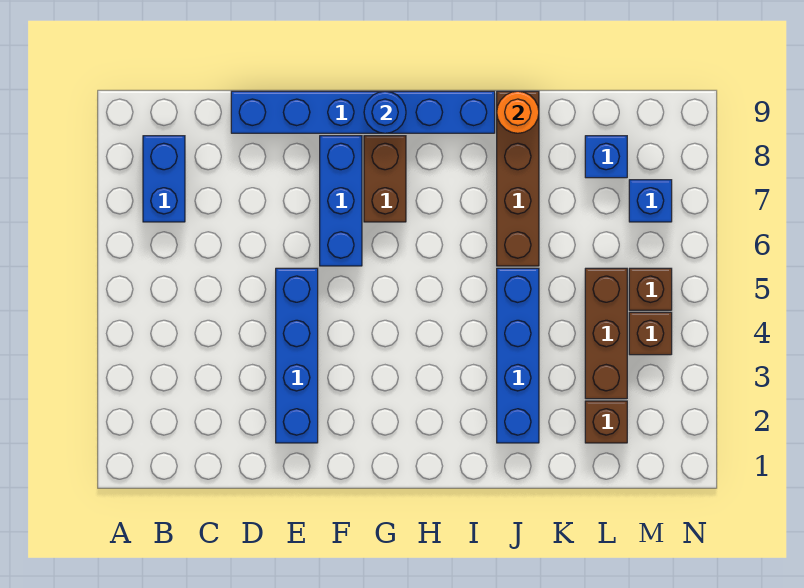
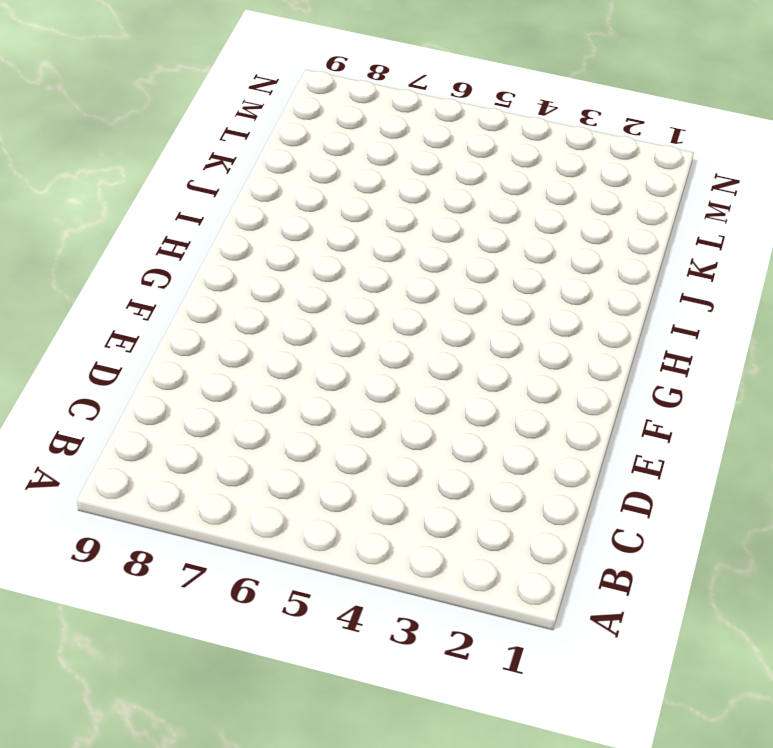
none -> blue brick B7:B8 level 1
none -> blue brick D9:I9 level 1
none -> blue brick E2:E5 level 1

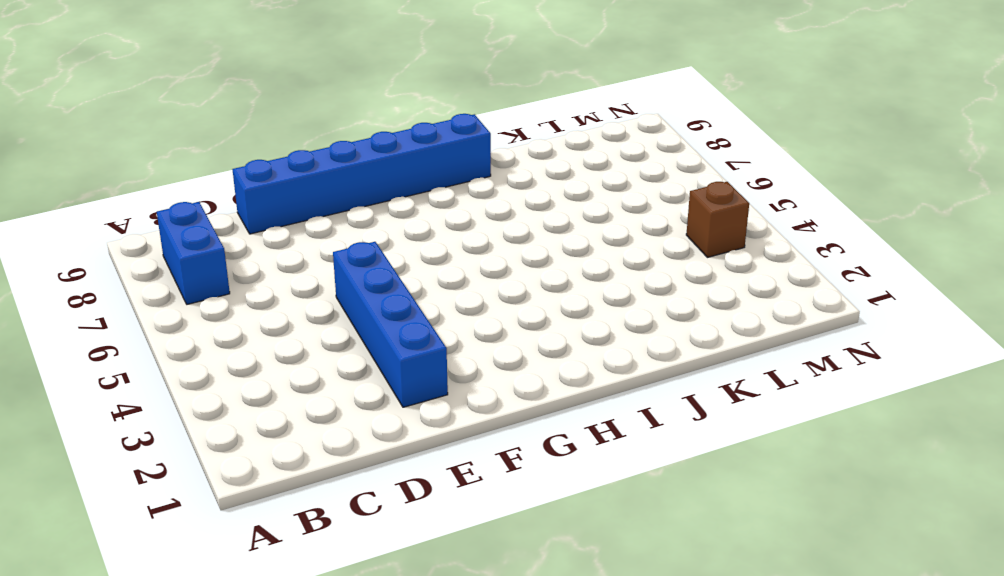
none -> blue brick F6:F8 level 1
none -> brown brick G7:G8 level 1
none -> blue brick J2:J5 level 1

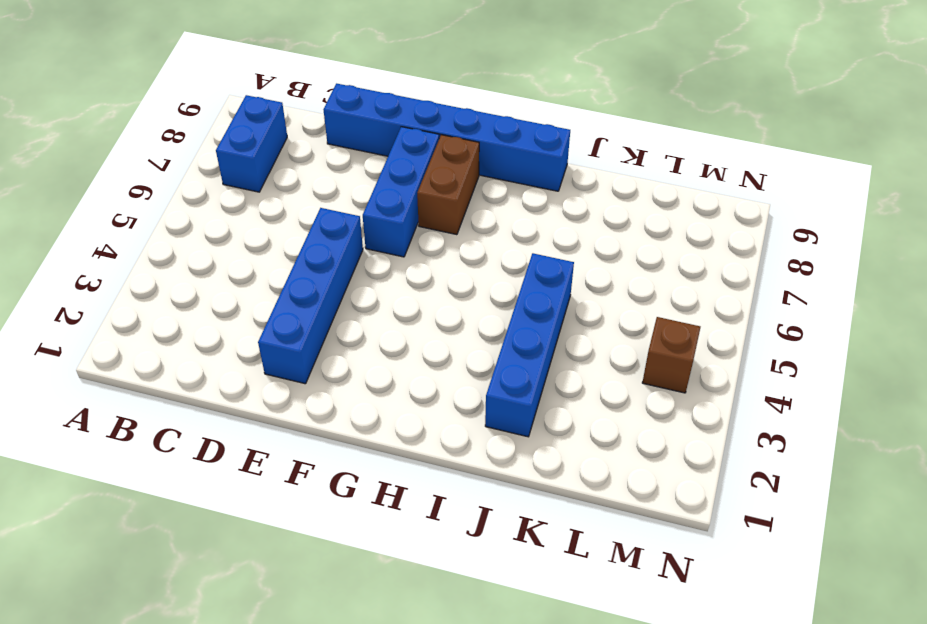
none -> brown brick J6:J9 level 1
none -> brown brick L2 level 1
none -> brown brick L3:L5 level 1

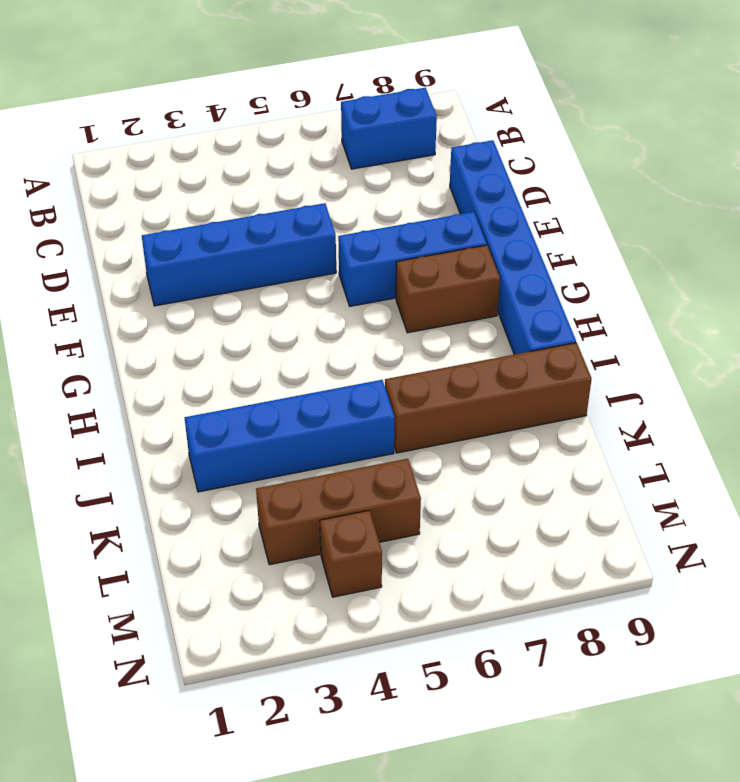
none -> brown brick L2 level 1
none -> blue brick L8 level 1
none -> brown brick M5 level 1

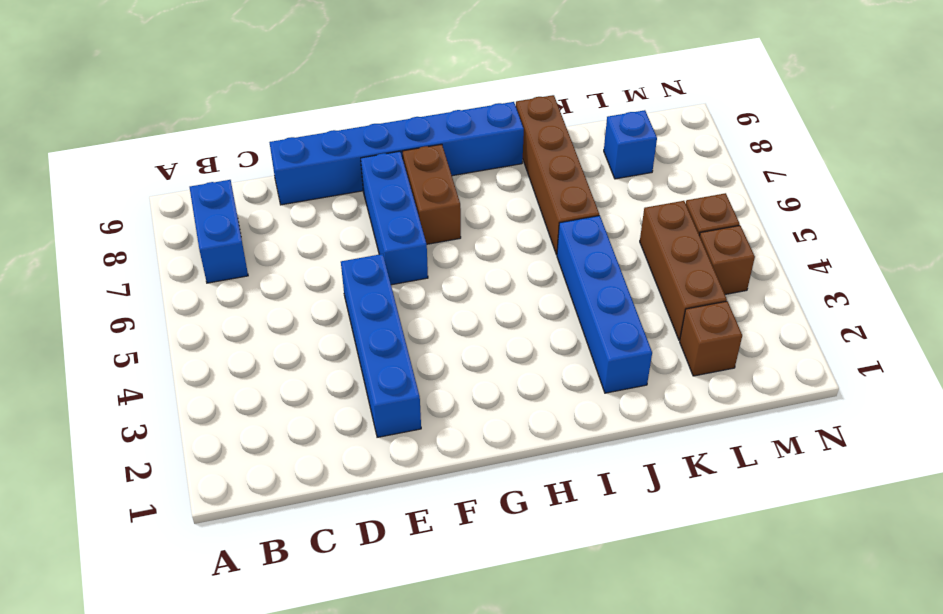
none -> blue brick M7 level 1
none -> blue round brick G9 level 2
none -> orange round brick J9 level 2

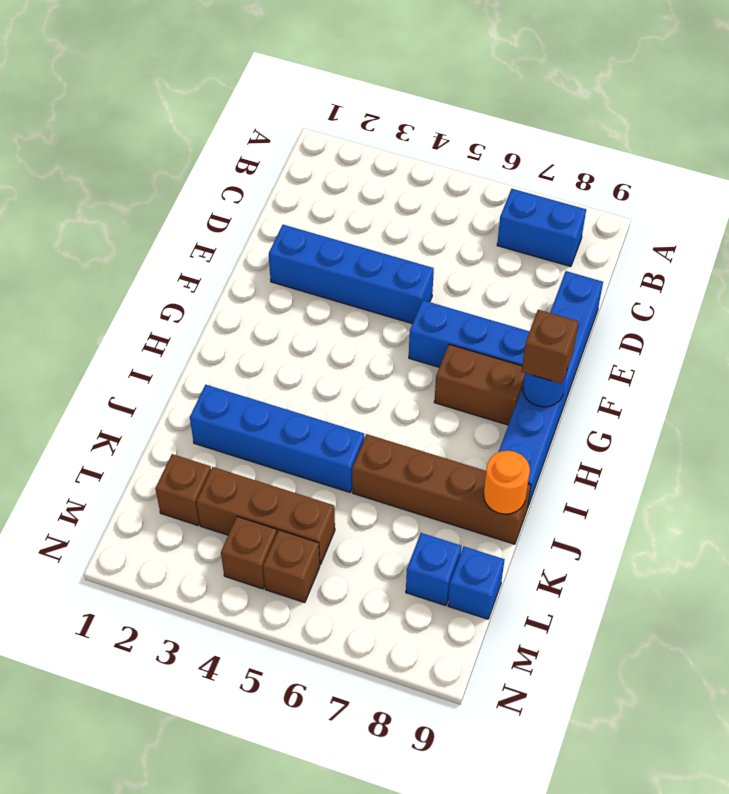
brown brick G9 level 3 -> none
blue brick L9 level 1 -> blue brick M7 level 1

